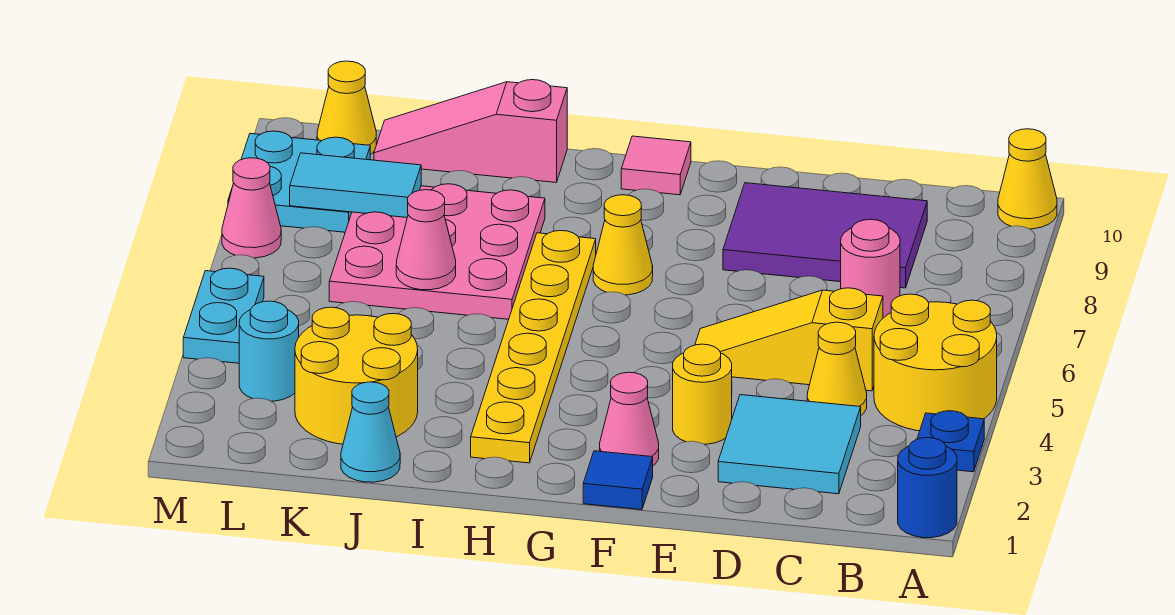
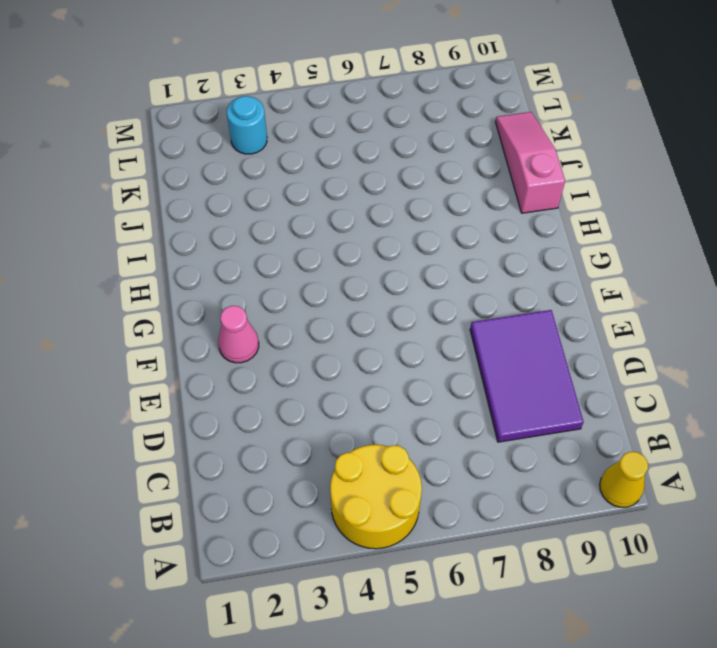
none -> blue round brick A1 level 1
none -> blue plate A3 level 1
none -> cyan tile C2:D3 level 1

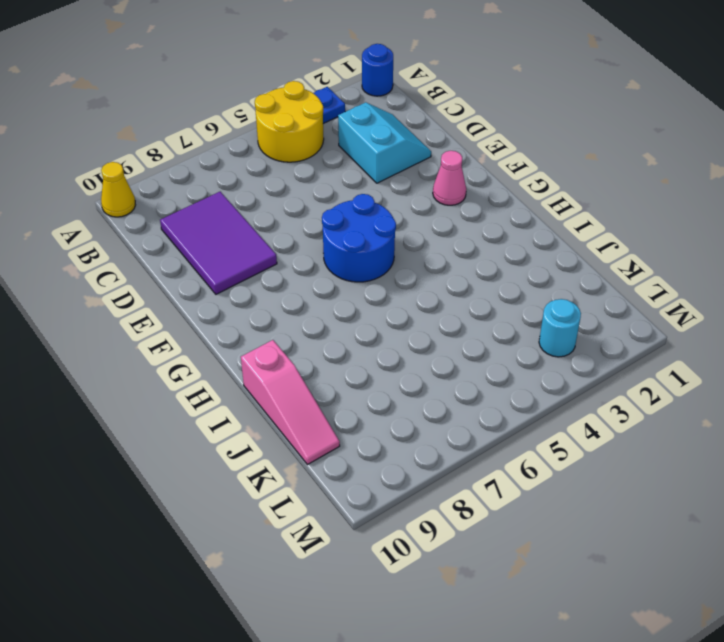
cyan slope C2:D3 level 1 top 3 -> cyan tile C2:D3 level 1
blue round brick F5:G6 level 1 -> none
none -> yellow cone C4 level 1
none -> yellow slope C5:E5 level 1 top C
none -> pink round brick C7 level 1

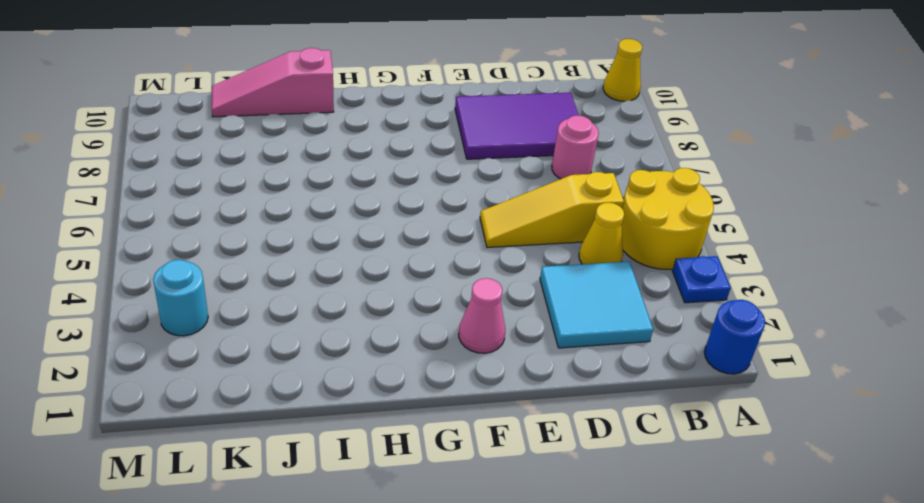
none -> yellow round brick E3 level 1
none -> blue tile F1 level 1
none -> yellow cone G7 level 1

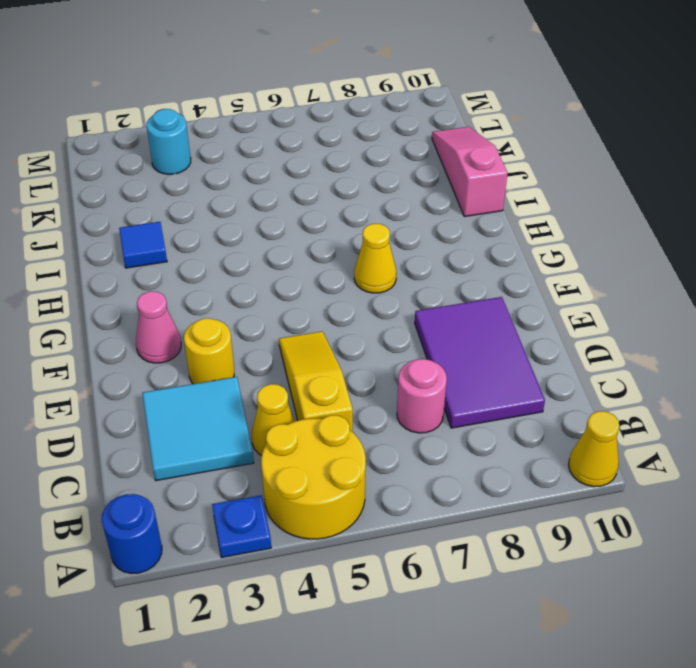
blue tile I2 level 1 -> blue tile F1 level 1
none -> pink tile G10 level 1
none -> yellow plate H2:H7 level 1
none -> pink plate I6:K8 level 1

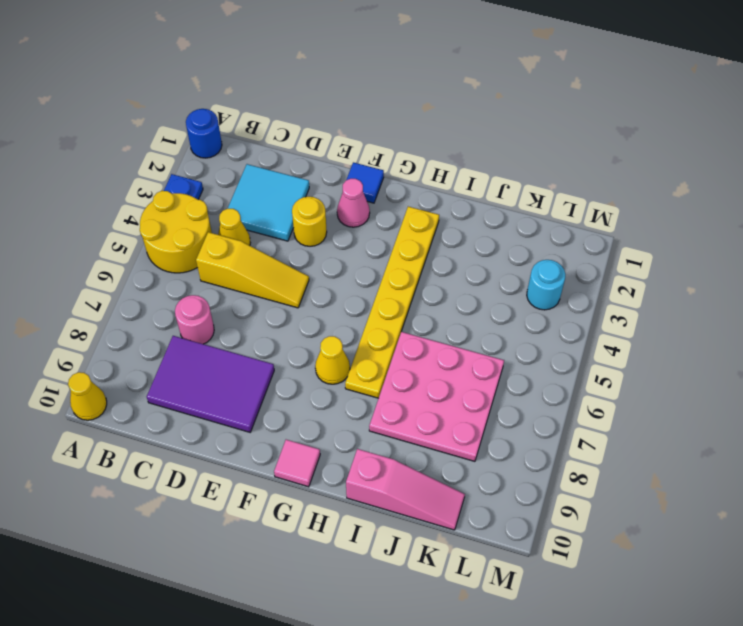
none -> cyan cone J1 level 1
none -> yellow round brick J2:K3 level 1
none -> cyan plate L8:M9 level 1

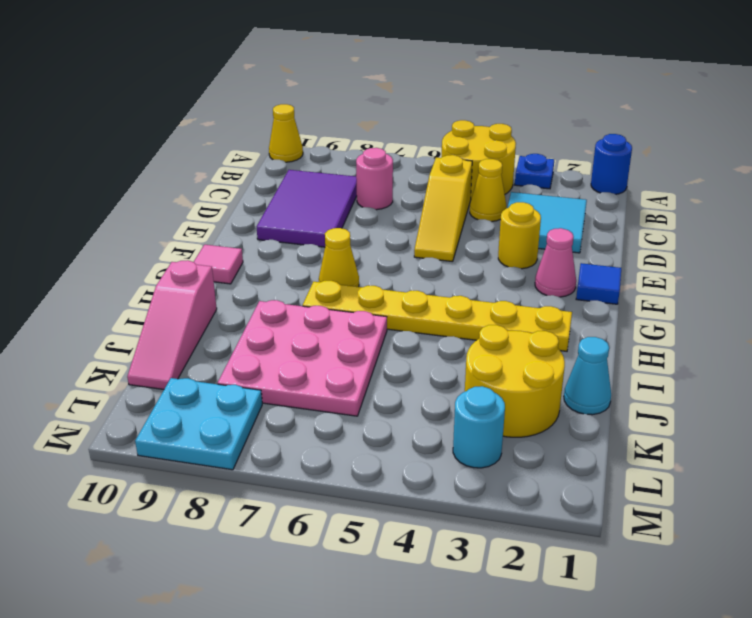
none -> yellow cone L10 level 1
none -> cyan plate M4:M5 level 1
none -> pink cone M7 level 1

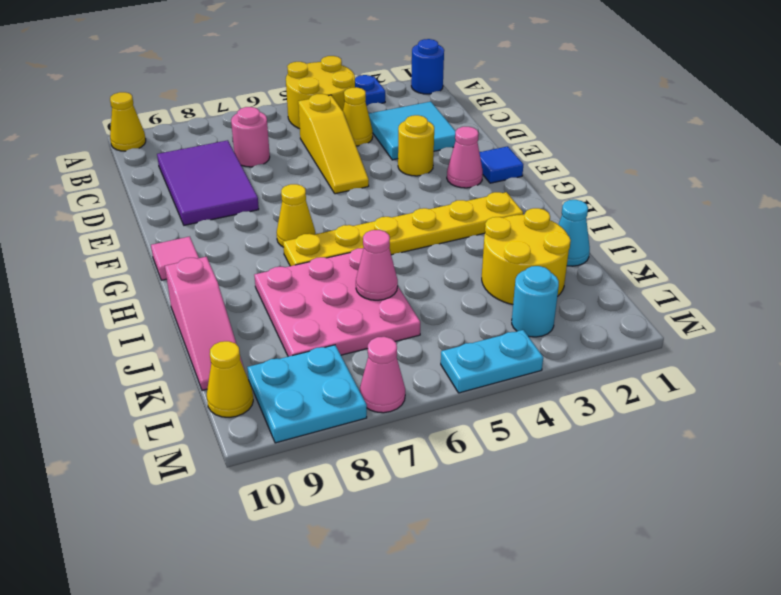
none -> cyan tile K8:L8 level 2

